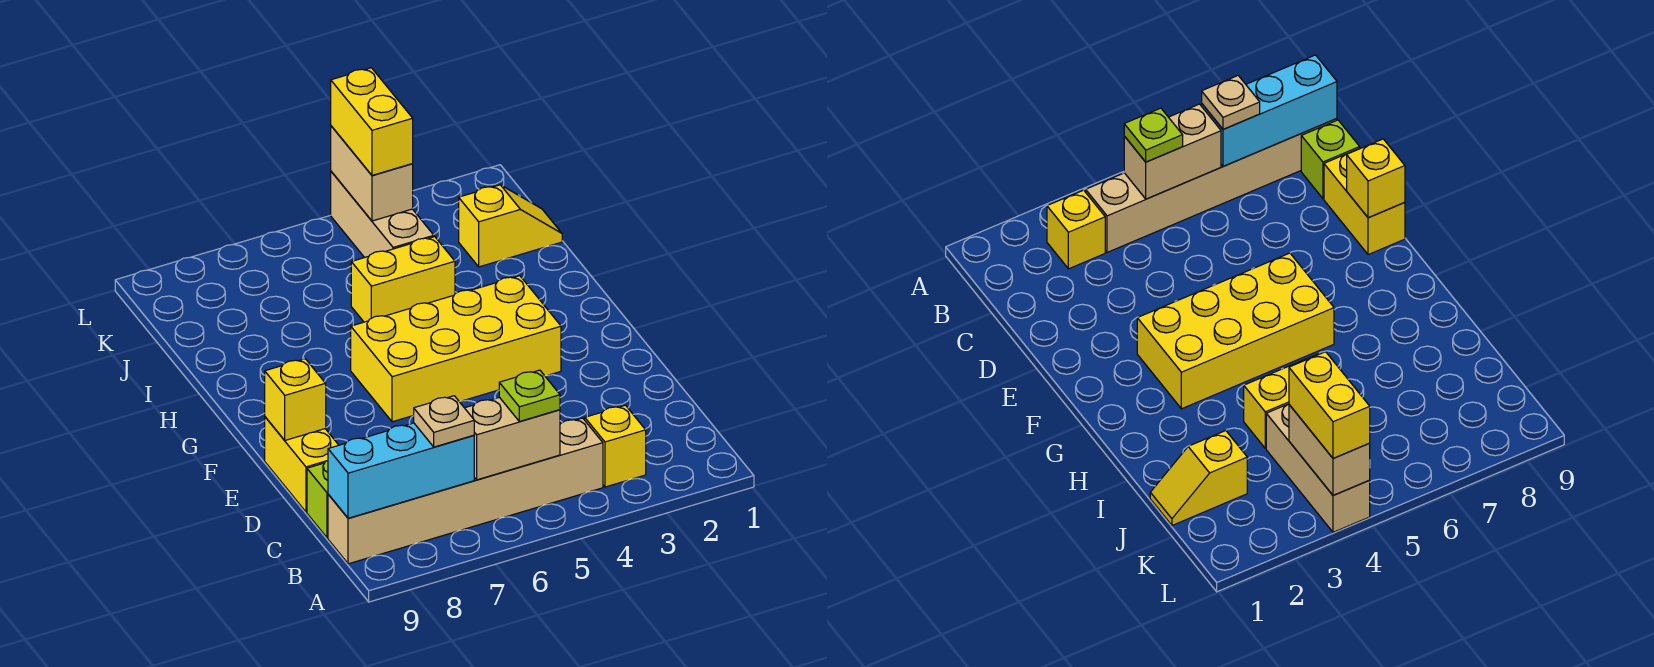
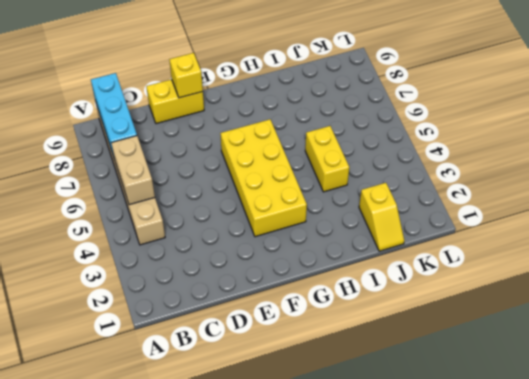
none -> yellow brick B3 level 1
none -> lime brick C9 level 1
none -> tan brick J4:L4 level 1

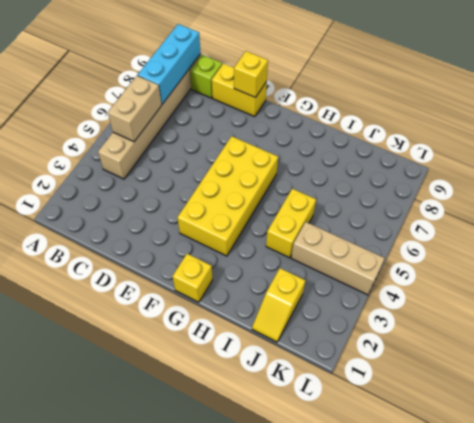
yellow brick G1 level 1 -> yellow brick B3 level 1
none -> tan brick K4:L4 level 2
none -> lime plate B5 level 3
none -> tan plate B7 level 3

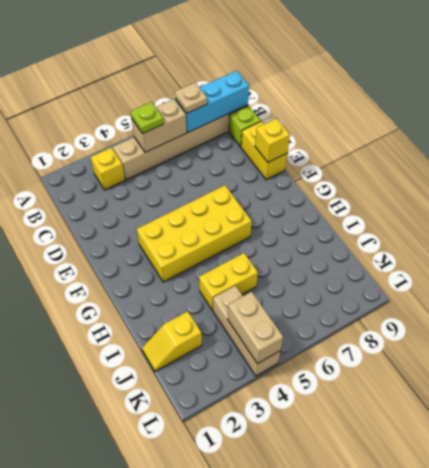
none -> yellow brick K4:L4 level 3

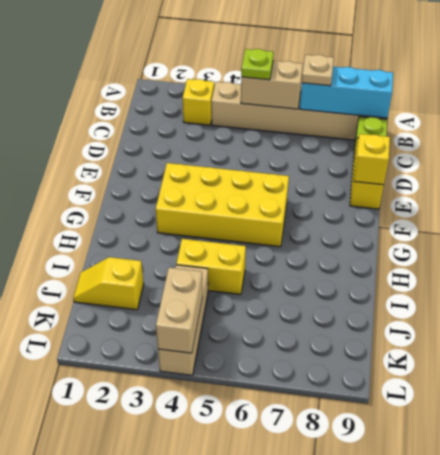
none -> yellow brick K4:L4 level 3

